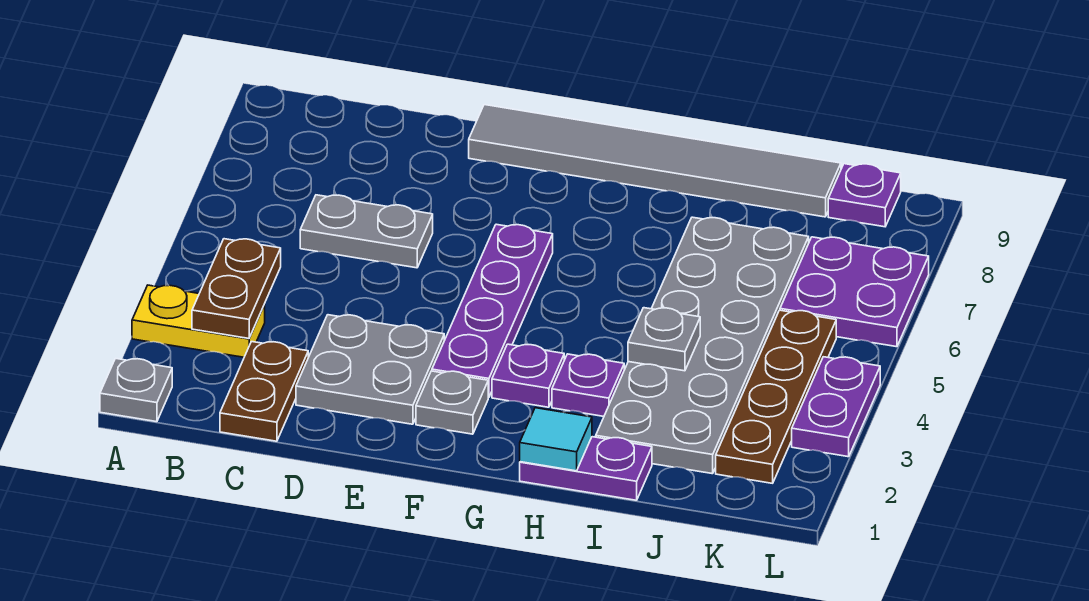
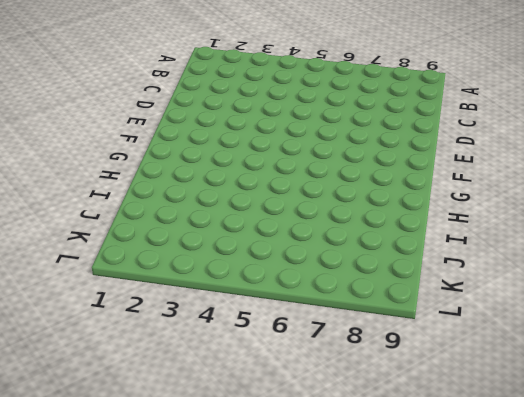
none -> grey plate A1 level 1
none -> yellow plate A3:B3 level 1
none -> brown plate C1:C2 level 1

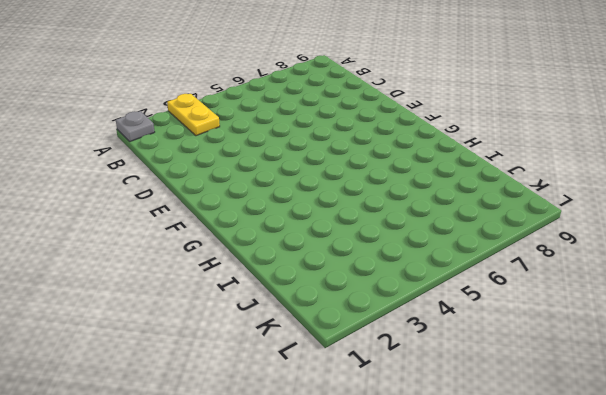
none -> brown plate C1:C2 level 1
none -> grey plate C6:D6 level 1
none -> grey plate D2:E3 level 1

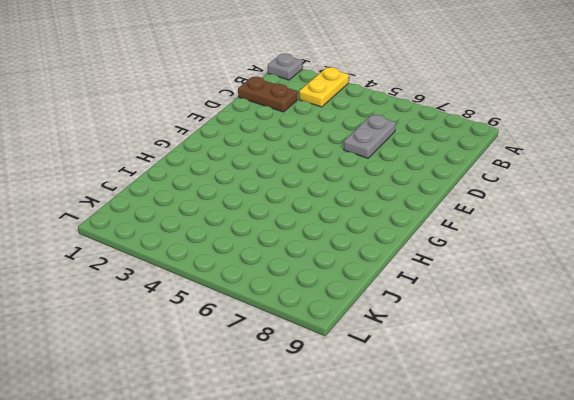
none -> grey plate D2:E3 level 1
none -> grey tile E9:J9 level 1
none -> grey plate F2 level 1

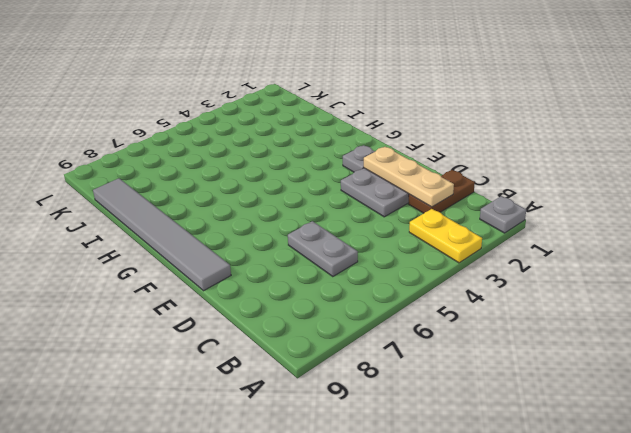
tan plate C2:E2 level 2 -> none
none -> purple plate F3:F6 level 1
none -> purple plate G3 level 1
none -> purple plate H1:I1 level 1

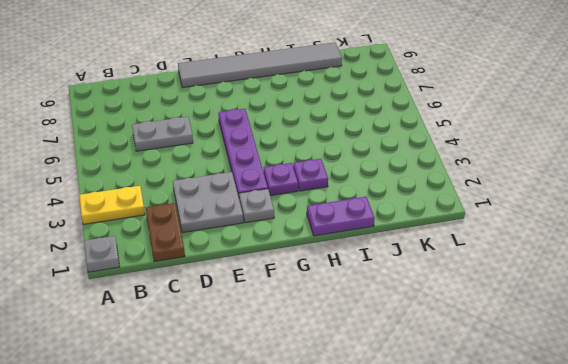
none -> grey plate I2:J7 level 1
none -> brown plate K2:K5 level 1
none -> purple plate K6:L7 level 1

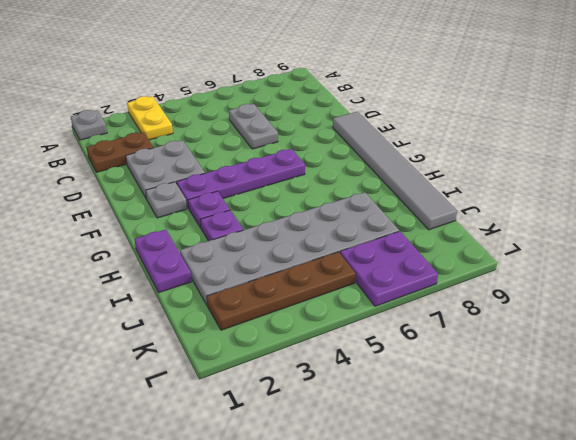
none -> purple plate K9 level 1
none -> purple plate L3:L4 level 1
none -> brown plate B3:B4 level 2

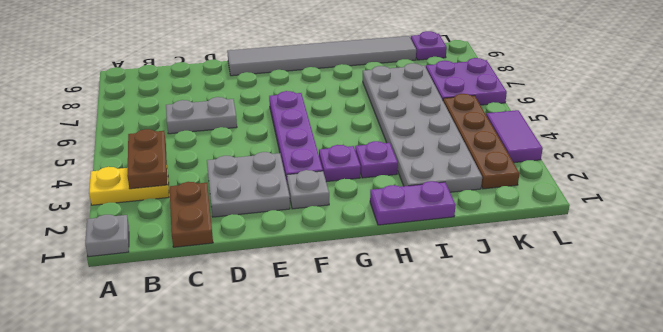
purple tile L3:L4 level 1 -> purple plate L3:L4 level 1
none -> cyan tile H1 level 2
none -> grey plate I4 level 2

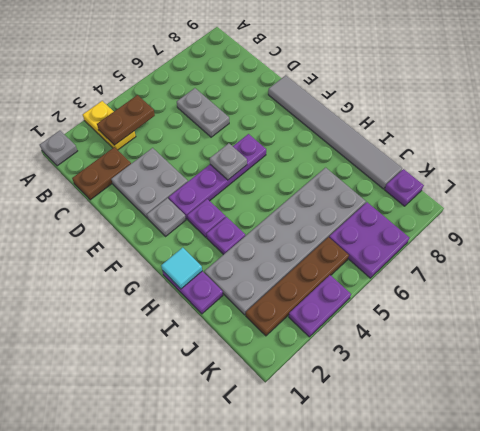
grey plate F5 level 2 -> grey plate I4 level 2

